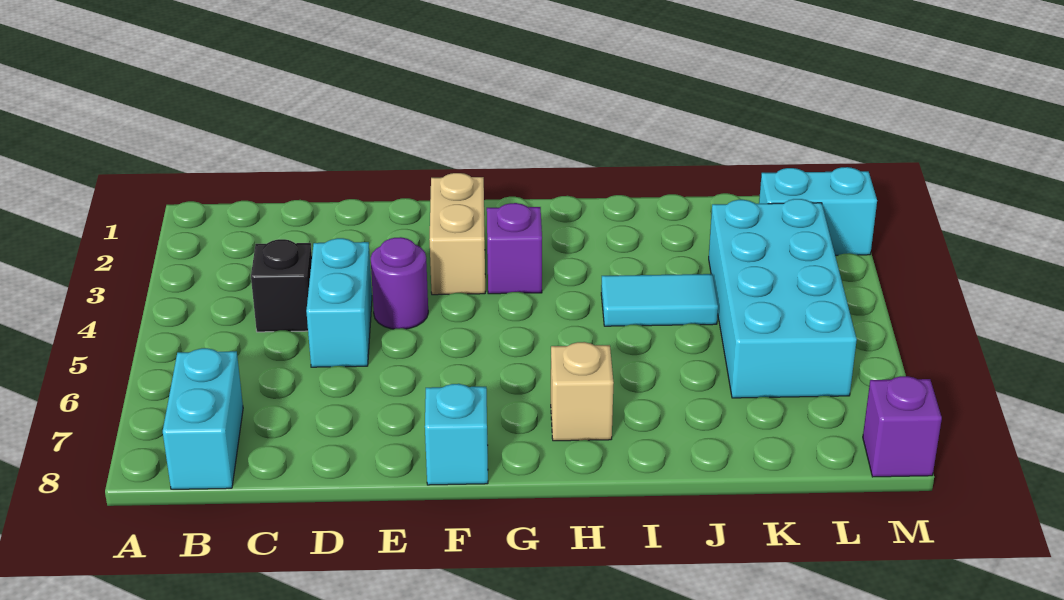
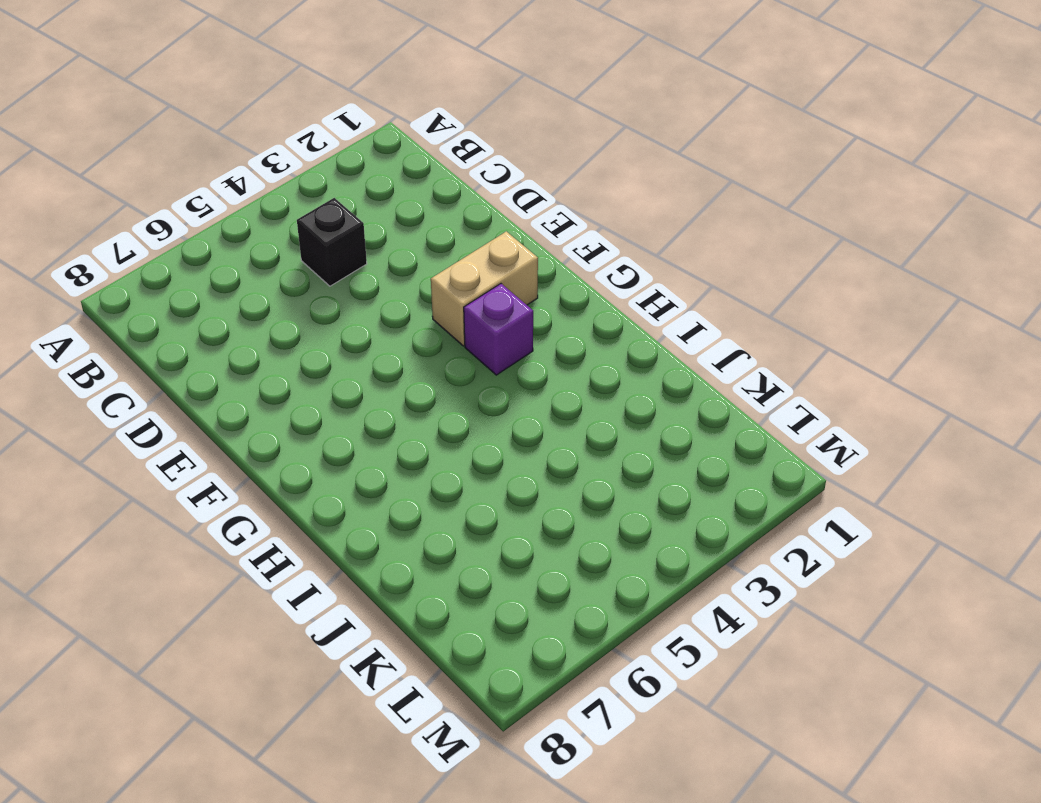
none -> cyan brick B7:B8 level 1
none -> cyan brick D4:D5 level 1
none -> purple round brick E4 level 1

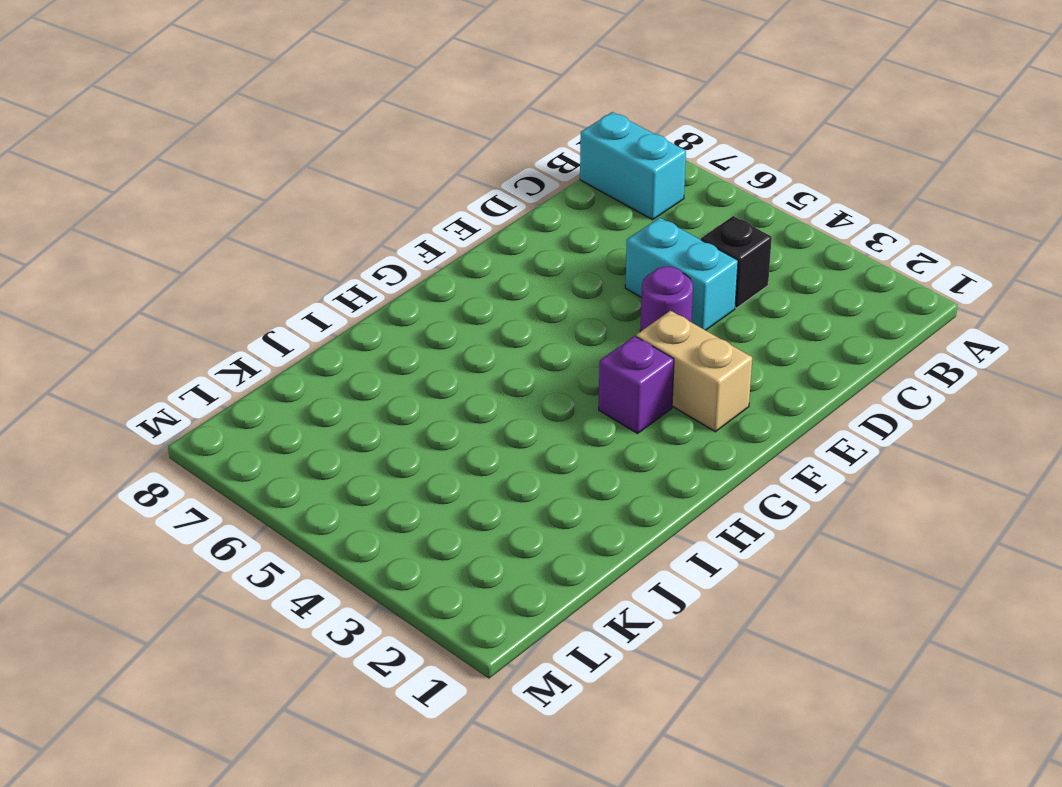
none -> cyan brick F8 level 1
none -> tan brick H7 level 1
none -> cyan tile I4:J4 level 1

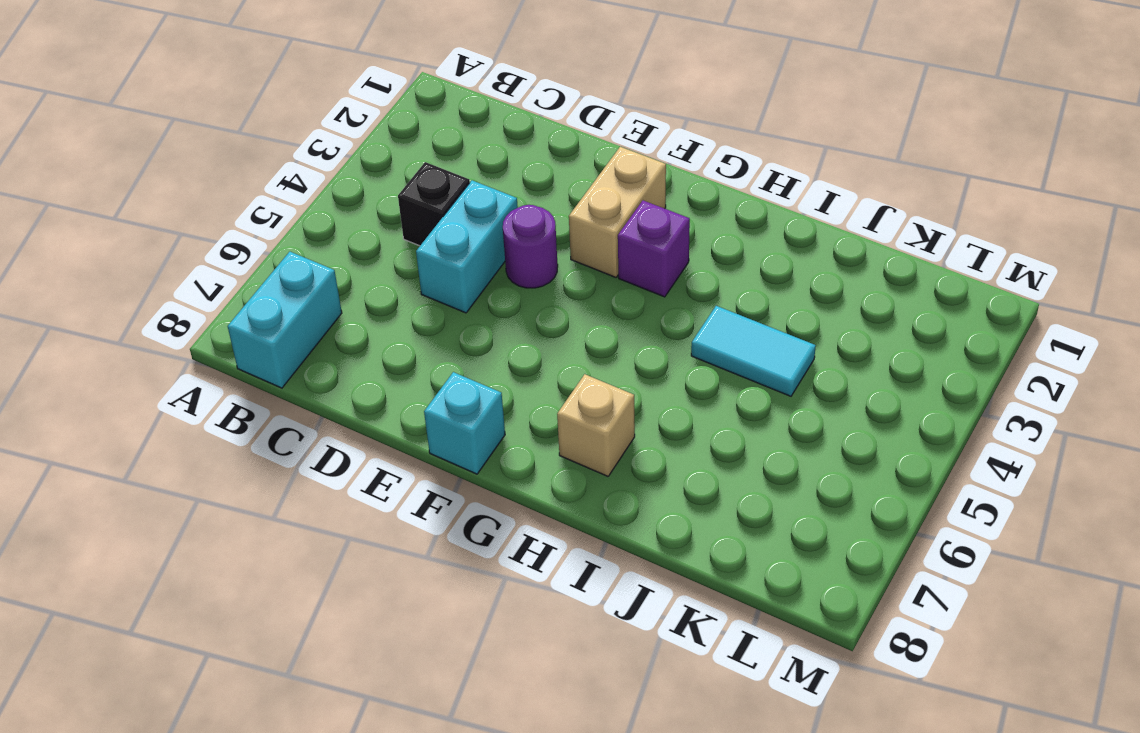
none -> cyan brick K3:L6 level 1
none -> cyan brick L2:M2 level 1
none -> purple brick M8 level 1

